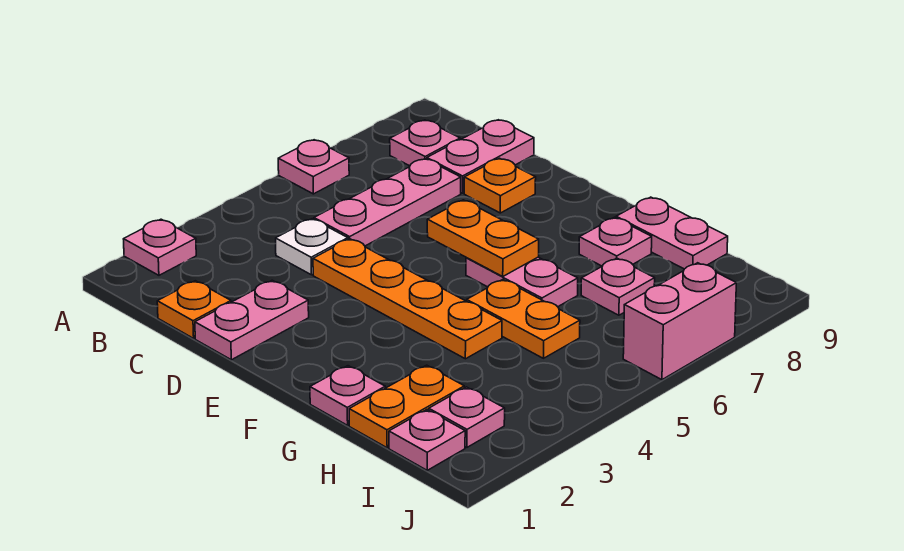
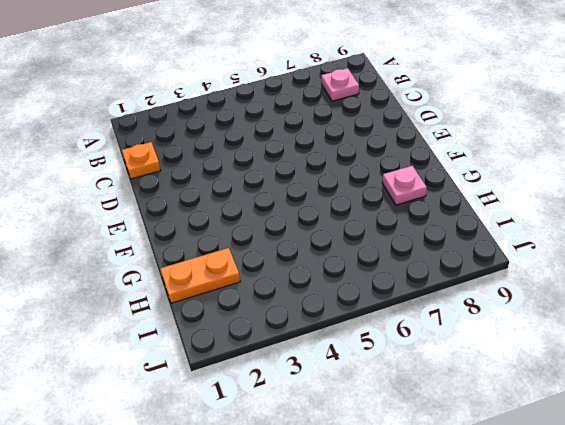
none -> pink plate A2 level 1
none -> pink plate A6 level 1
none -> white plate C4 level 1

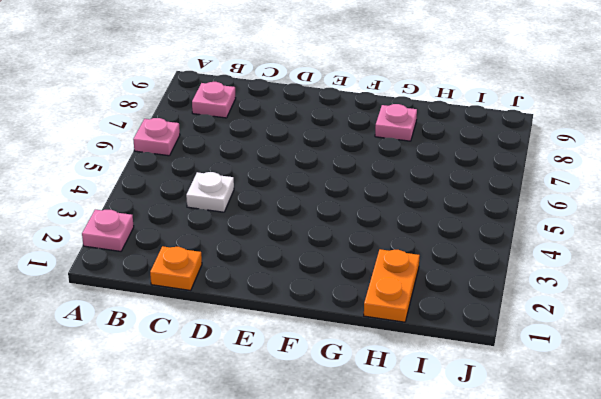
none -> pink plate C5:C7 level 1
none -> pink plate C8:C9 level 1
none -> pink plate D1:D2 level 1

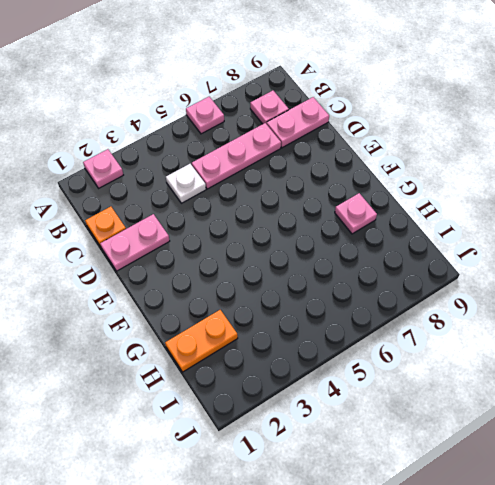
none -> orange plate D4:G4 level 1
none -> orange plate D8 level 1
none -> pink plate F6:G6 level 1

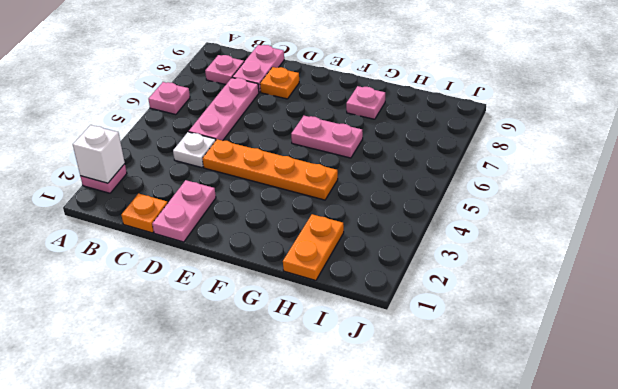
white brick A2 level 2 -> none
none -> pink plate G1 level 1
none -> orange plate G5:H5 level 1
none -> pink plate G9:H9 level 1

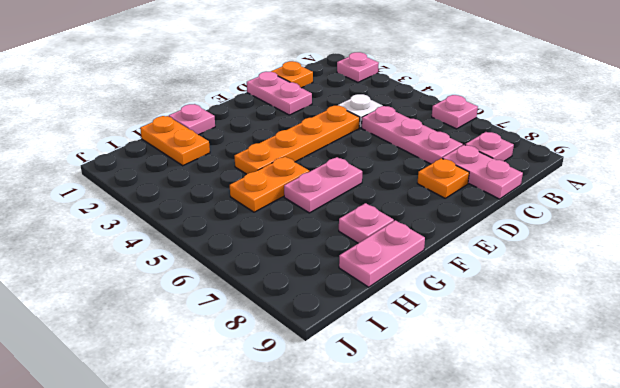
none -> pink plate H7 level 1
none -> pink plate I1 level 1
none -> pink plate I2 level 1

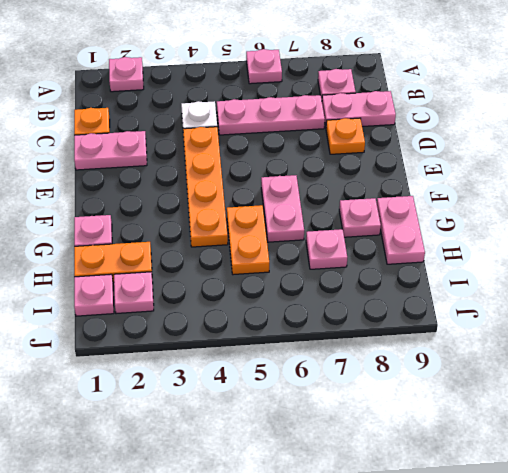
none -> pink brick J6:J7 level 1
none -> orange plate E6:F6 level 2

